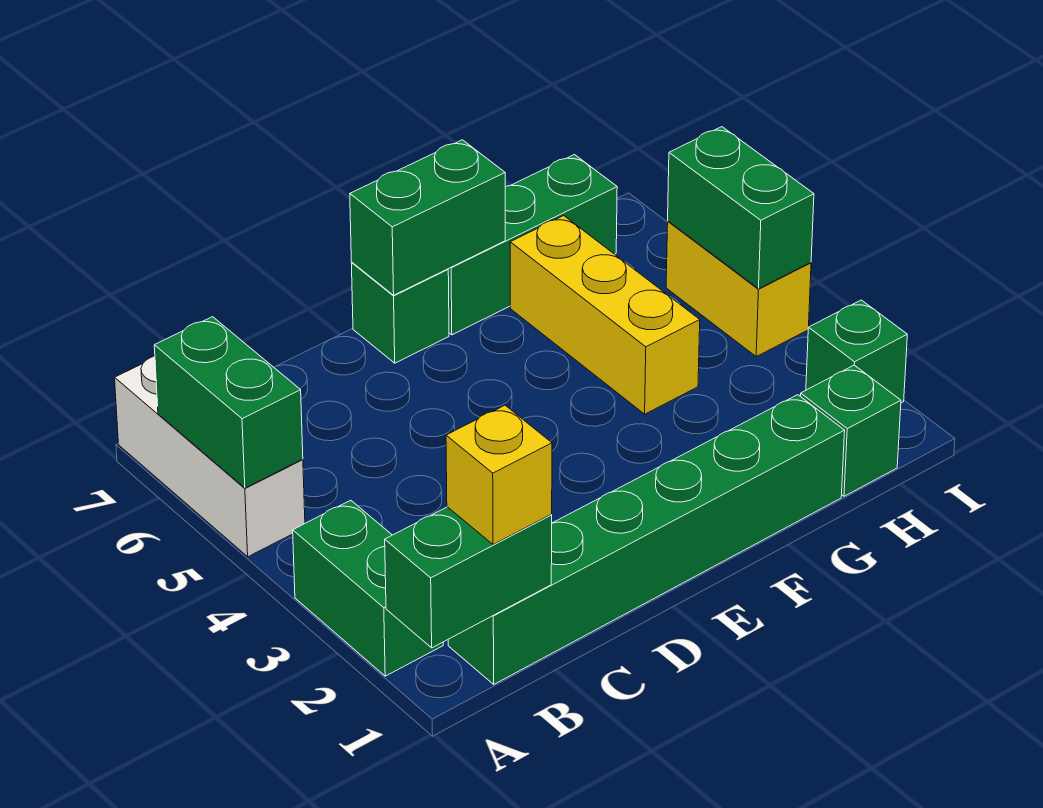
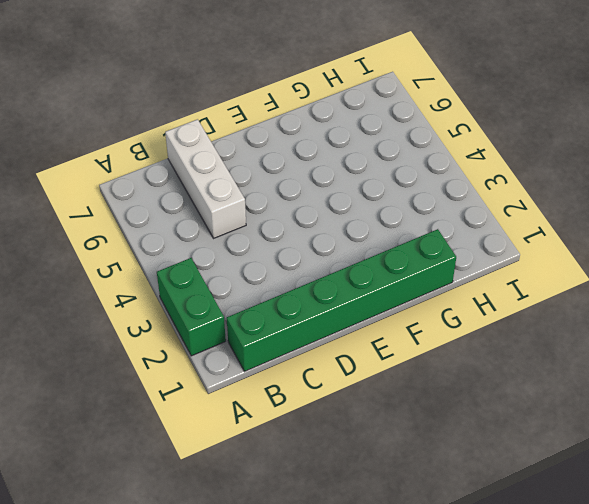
white brick C5:C7 level 1 -> white brick A5:A7 level 1
none -> green brick E7 level 1
none -> green brick F7:H7 level 1
none -> yellow brick G4:G6 level 1

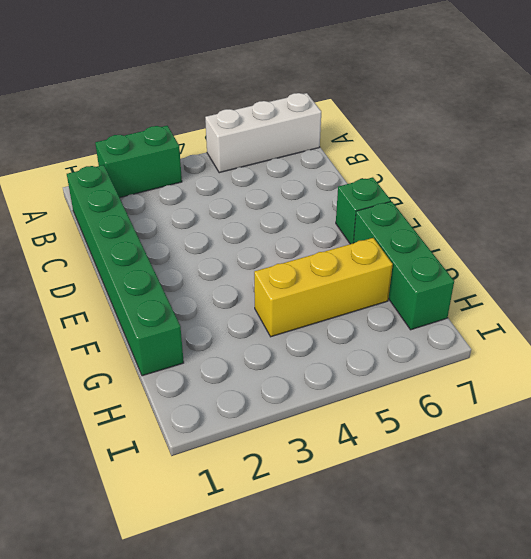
none -> green brick H1 level 1
none -> green brick I2 level 1
none -> yellow brick I4:I5 level 1

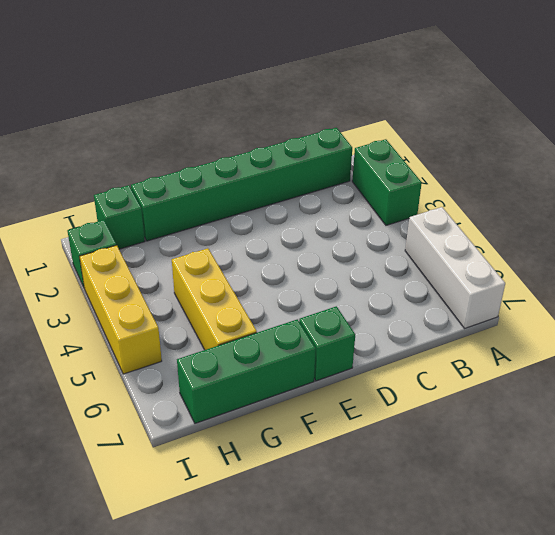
yellow brick I3:I5 level 1 -> yellow brick I4:I5 level 1
none -> green brick A1:B1 level 2
none -> green brick A5:A6 level 2
none -> green brick E7:F7 level 2

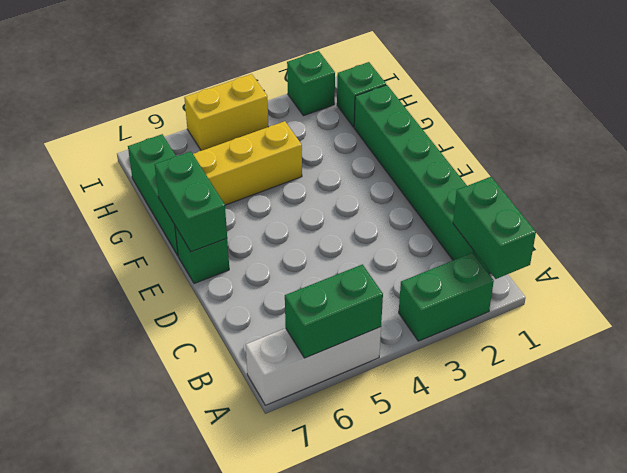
none -> green brick I4:I5 level 2
none -> yellow brick B1 level 3

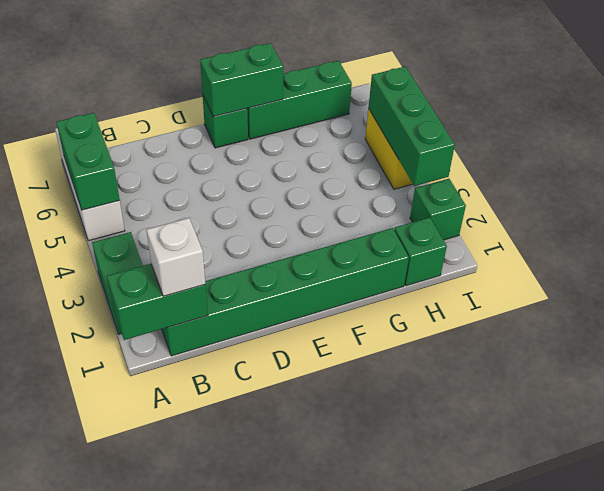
white brick B1 level 3 -> yellow brick B1 level 3
green brick I3:I5 level 2 -> green brick I4:I5 level 2
none -> yellow brick G4:G6 level 1

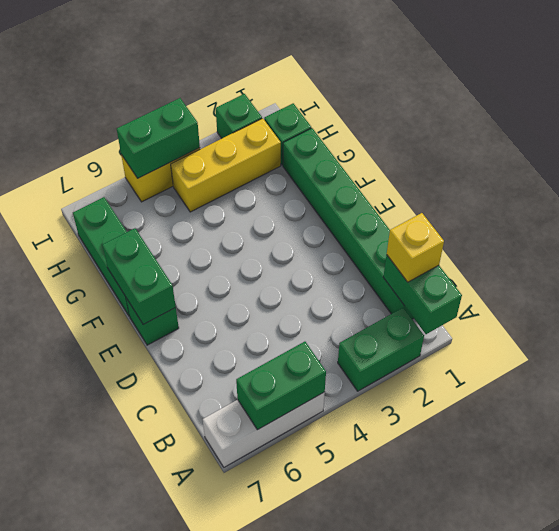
yellow brick H2:H4 level 1 -> yellow brick G4:G6 level 1

